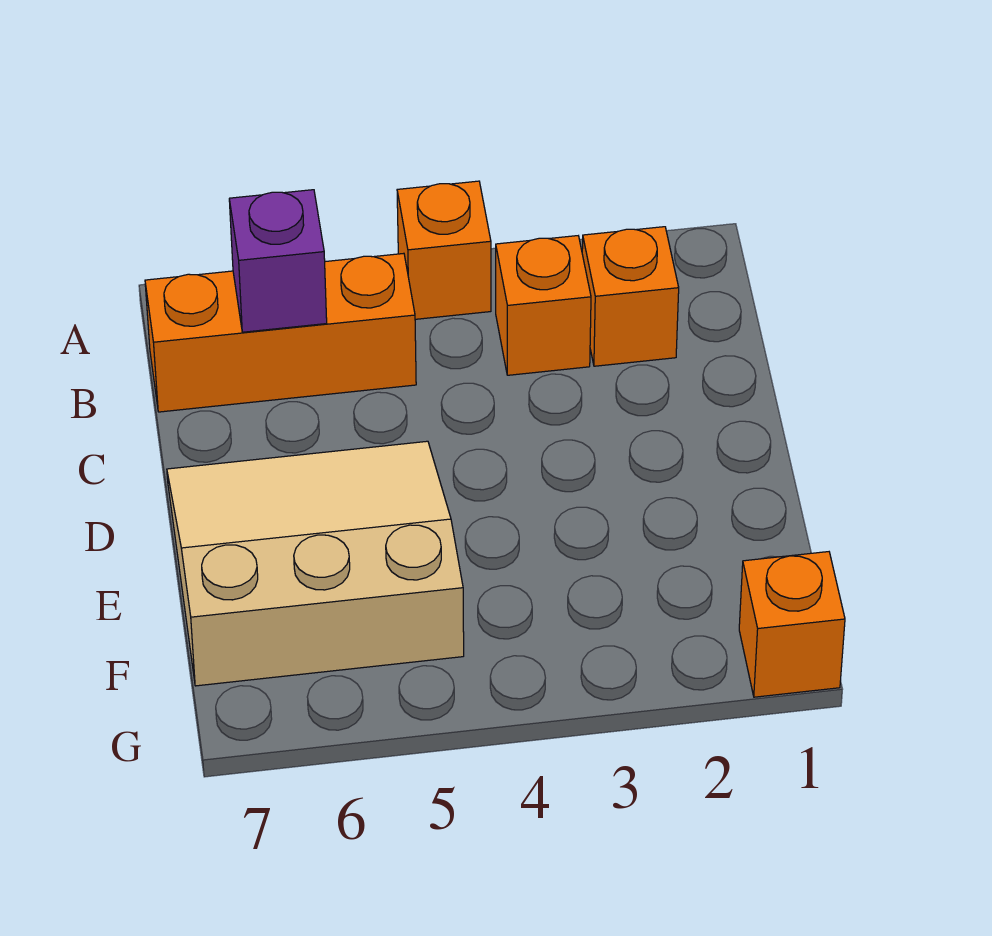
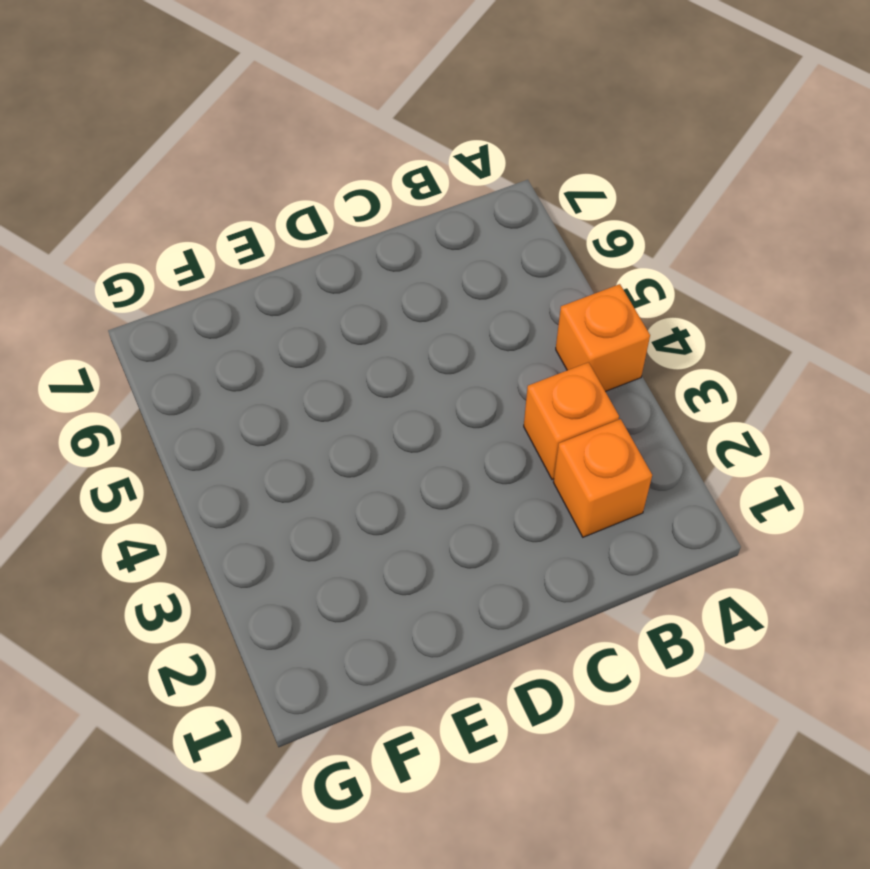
none -> orange brick B5:B7 level 1
none -> tan slope D5:F7 level 1 top F

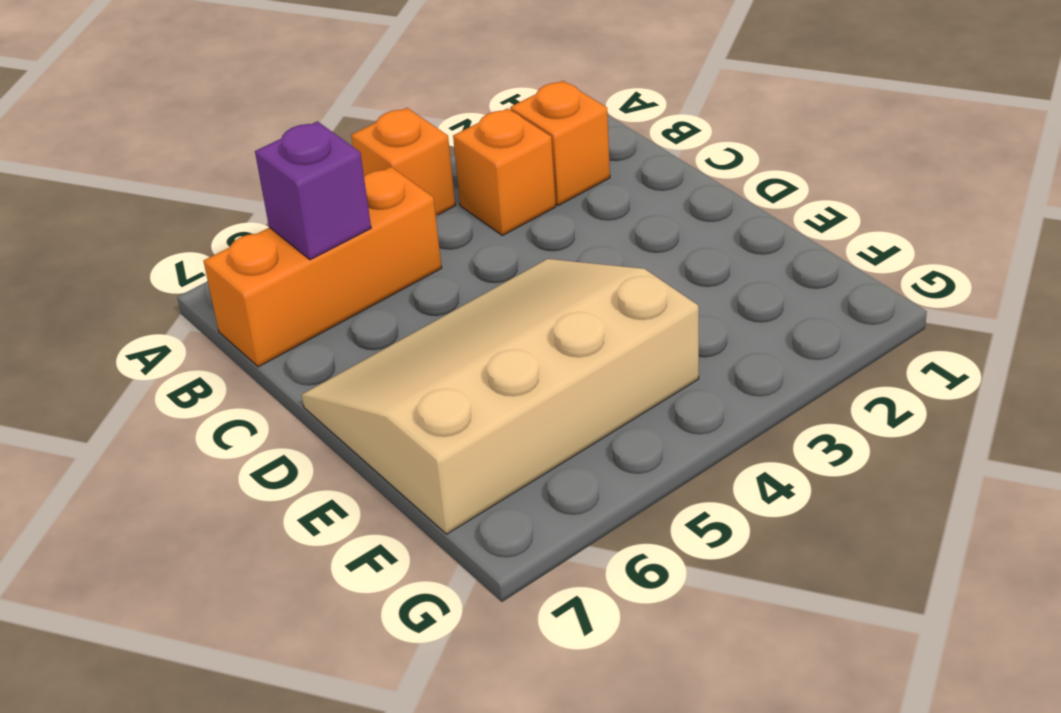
tan slope D4:F7 level 1 top F -> tan slope D5:F7 level 1 top F
none -> orange brick G1 level 1

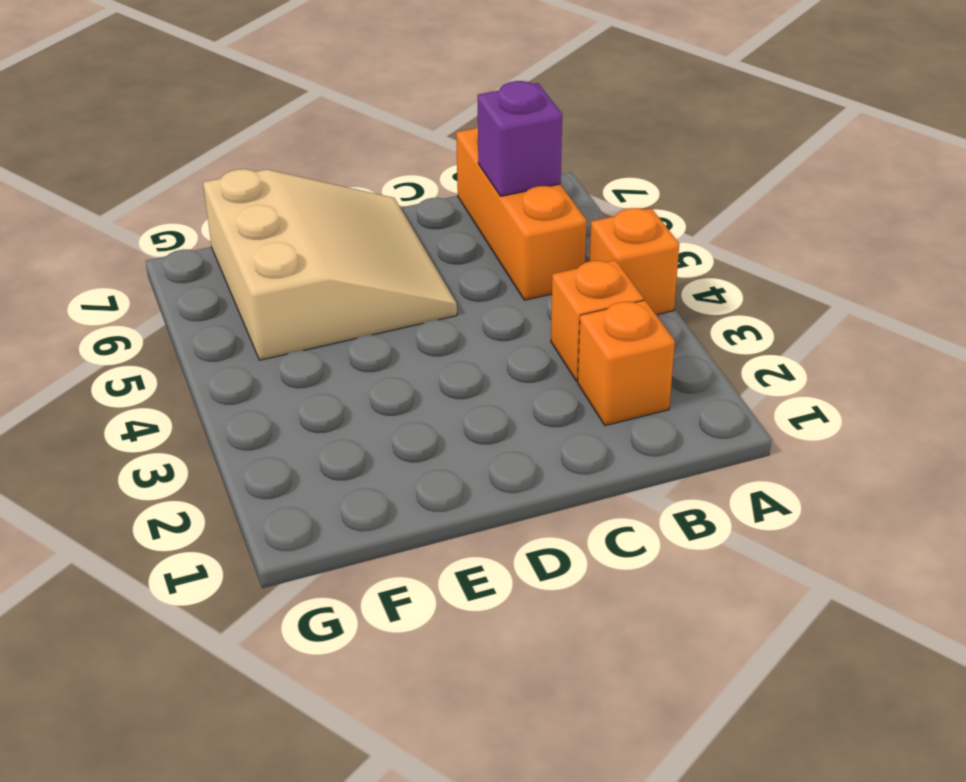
none -> orange brick G1 level 1

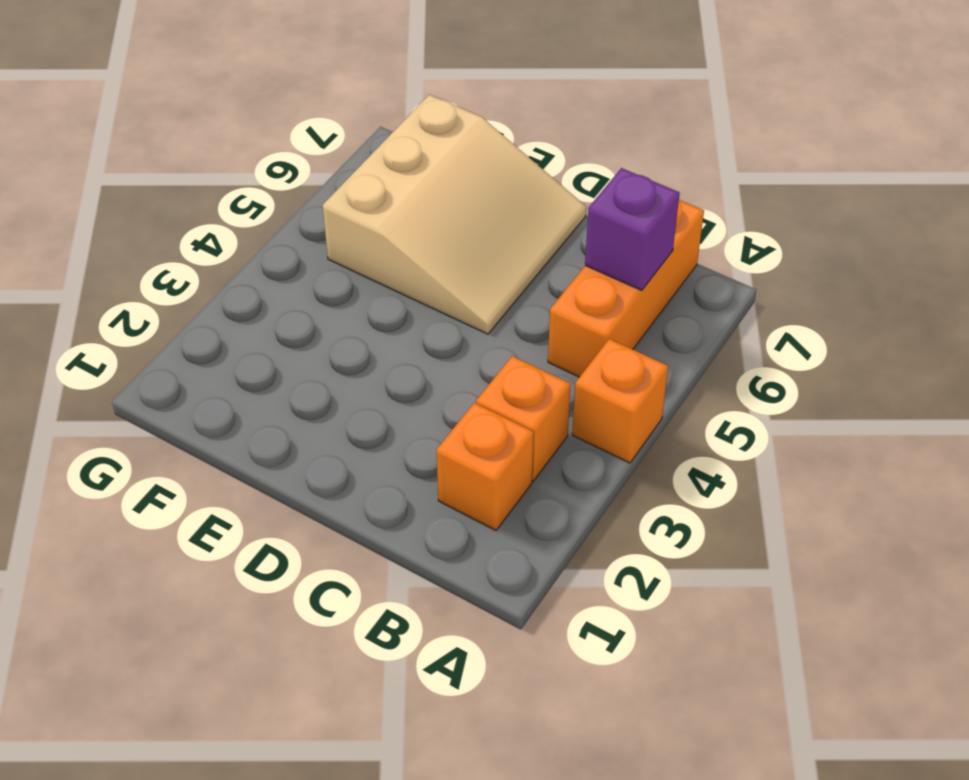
none -> orange brick G1 level 1

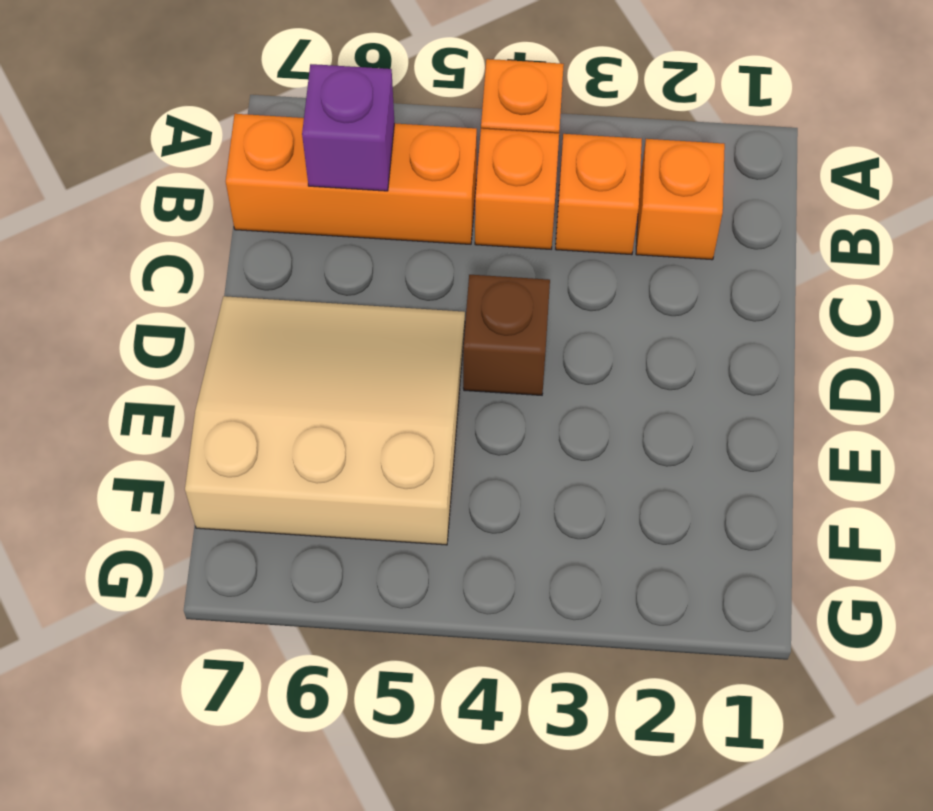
orange brick B4 level 1 -> orange brick G1 level 1
brown brick D4 level 1 -> none

